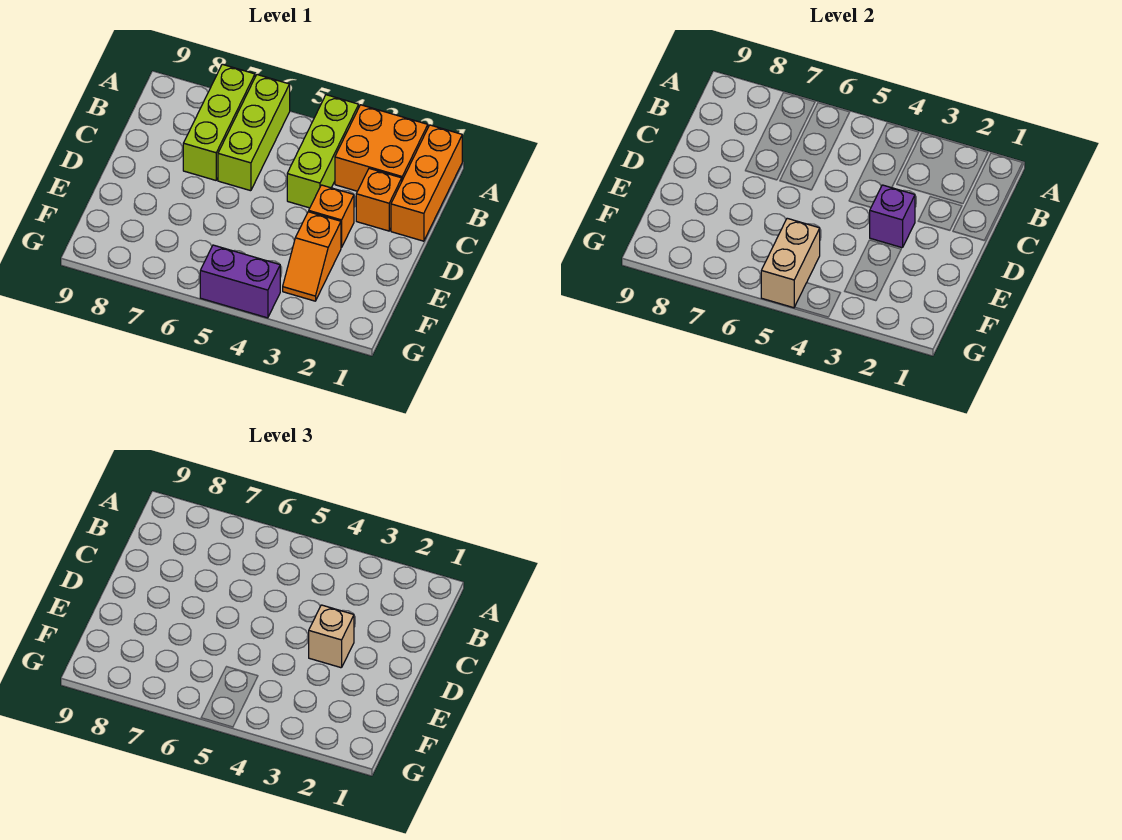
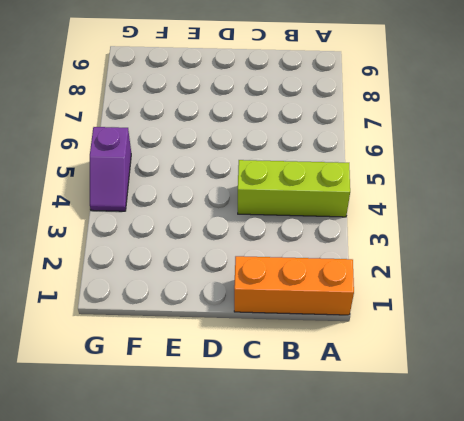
purple slope G4:G5 level 1 top 5 -> purple brick G4:G5 level 1
none -> orange brick A2:B3 level 1
none -> lime brick A6:C6 level 1
none -> lime brick A7:C7 level 1

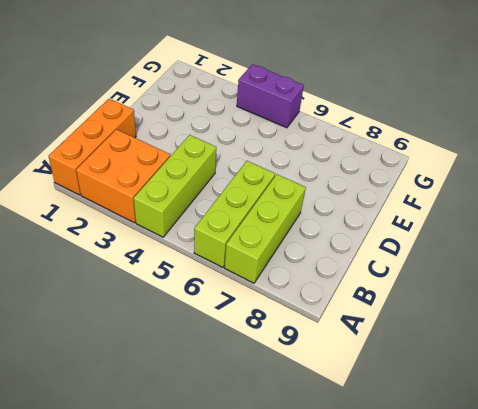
none -> orange brick C2 level 1
none -> orange brick D3 level 1
none -> orange slope E3:F3 level 1 top E

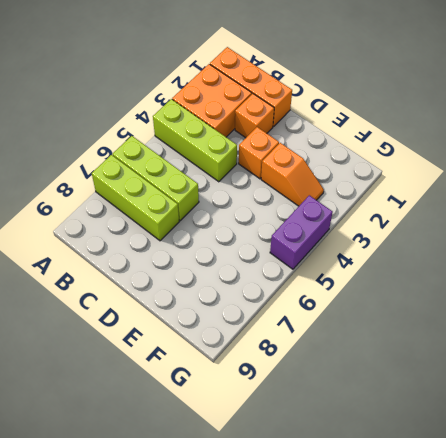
none -> purple brick D3 level 2
none -> tan brick F5:G5 level 2
none -> tan brick D3 level 3

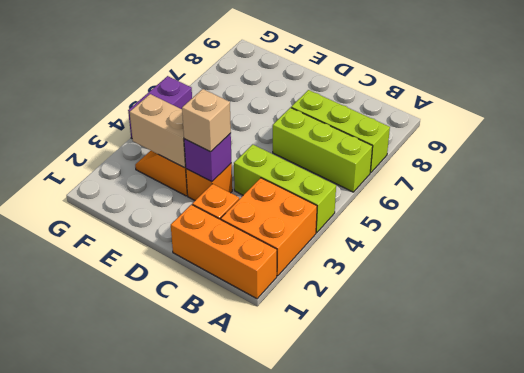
tan brick E3:F3 level 2 -> tan brick F5:G5 level 2

